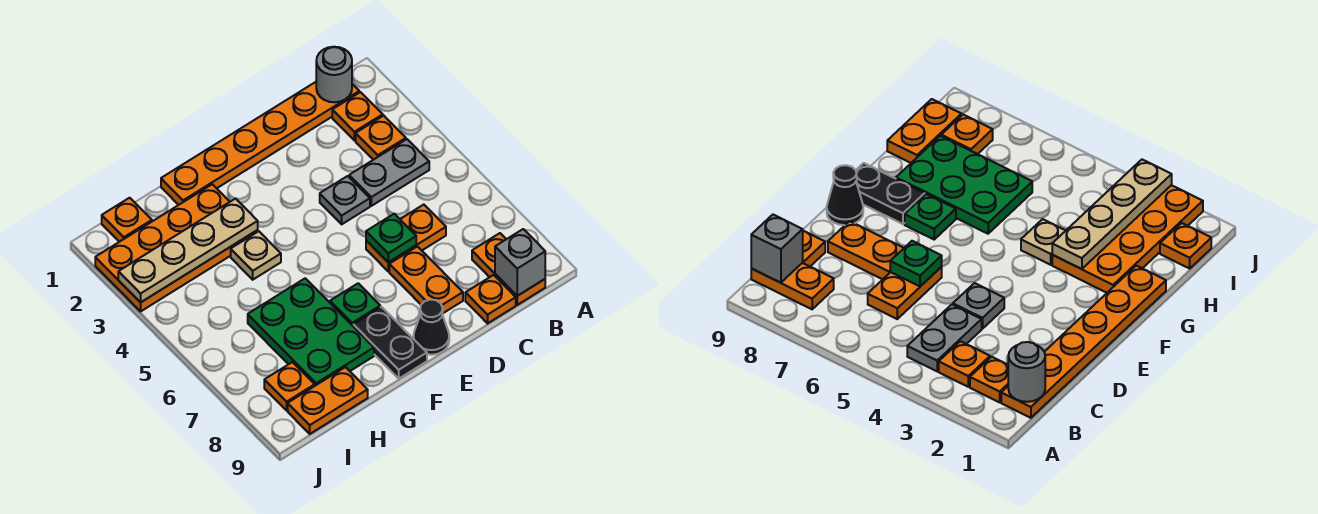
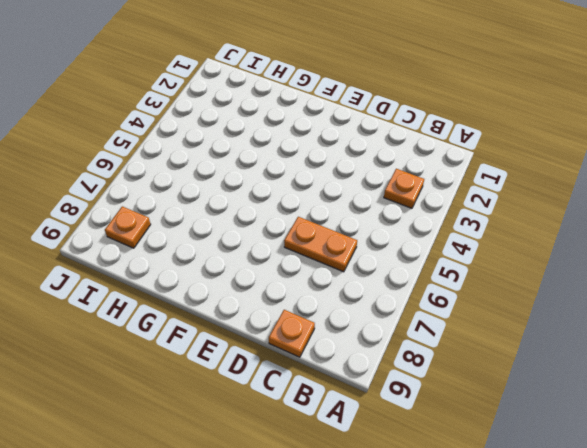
none -> orange plate B1:G1 level 1
none -> orange plate B2 level 1
none -> grey plate B4:C4 level 1

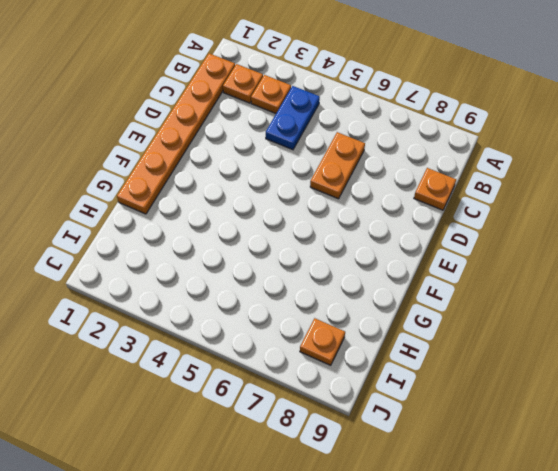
blue plate B4:C4 level 1 -> grey plate B4:C4 level 1
none -> orange plate B8:B9 level 1
none -> grey plate D4 level 1
none -> orange plate D7:D8 level 1

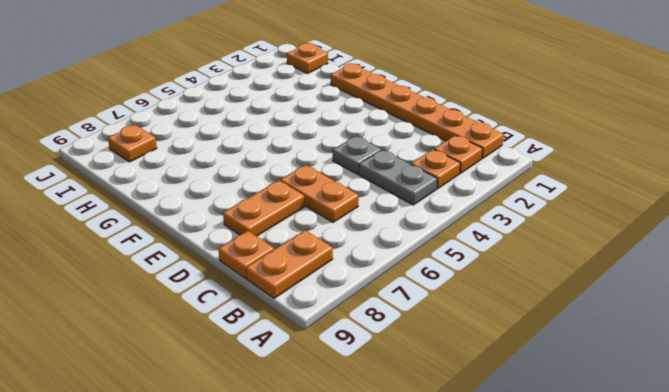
none -> black cone E9 level 1
none -> green plate F7 level 1
none -> black plate F8:F9 level 1

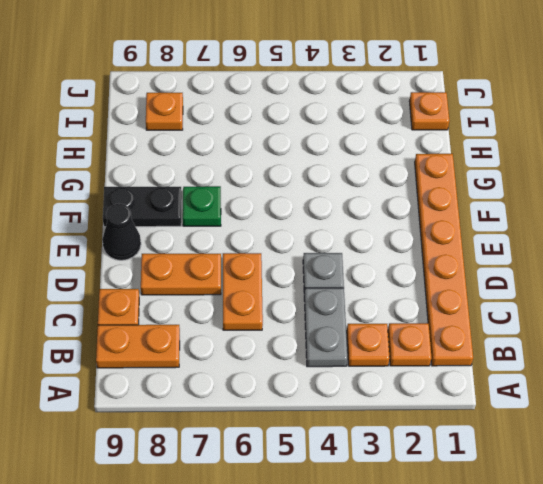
none -> orange plate G2:J3 level 1
none -> tan plate G4 level 1
none -> green plate G6:H8 level 1

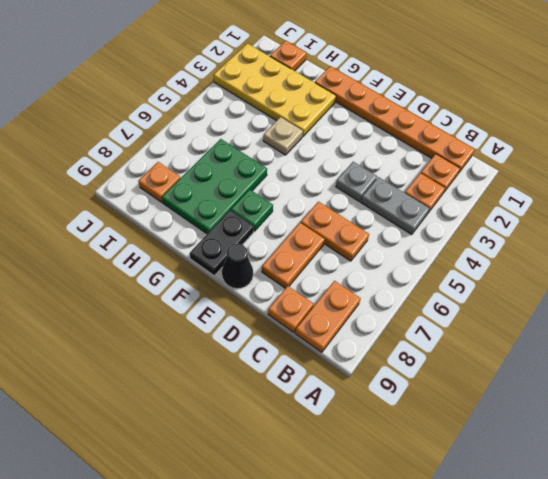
yellow plate G2:J3 level 1 -> orange plate G2:J3 level 1
none -> orange plate H9:I9 level 1
none -> grey round brick B1 level 2
none -> grey brick B9 level 2

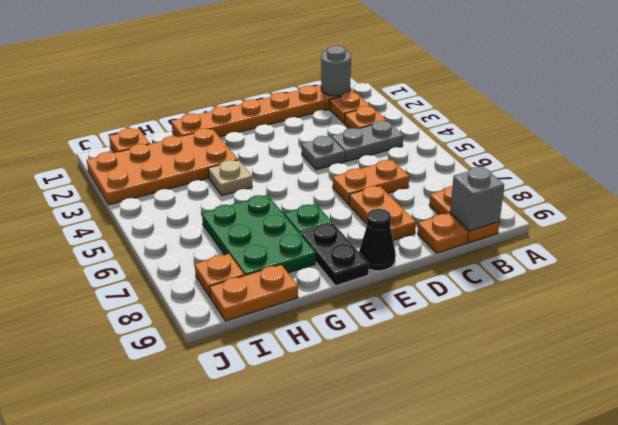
none -> green plate D6 level 2
none -> tan plate G3:J3 level 2

